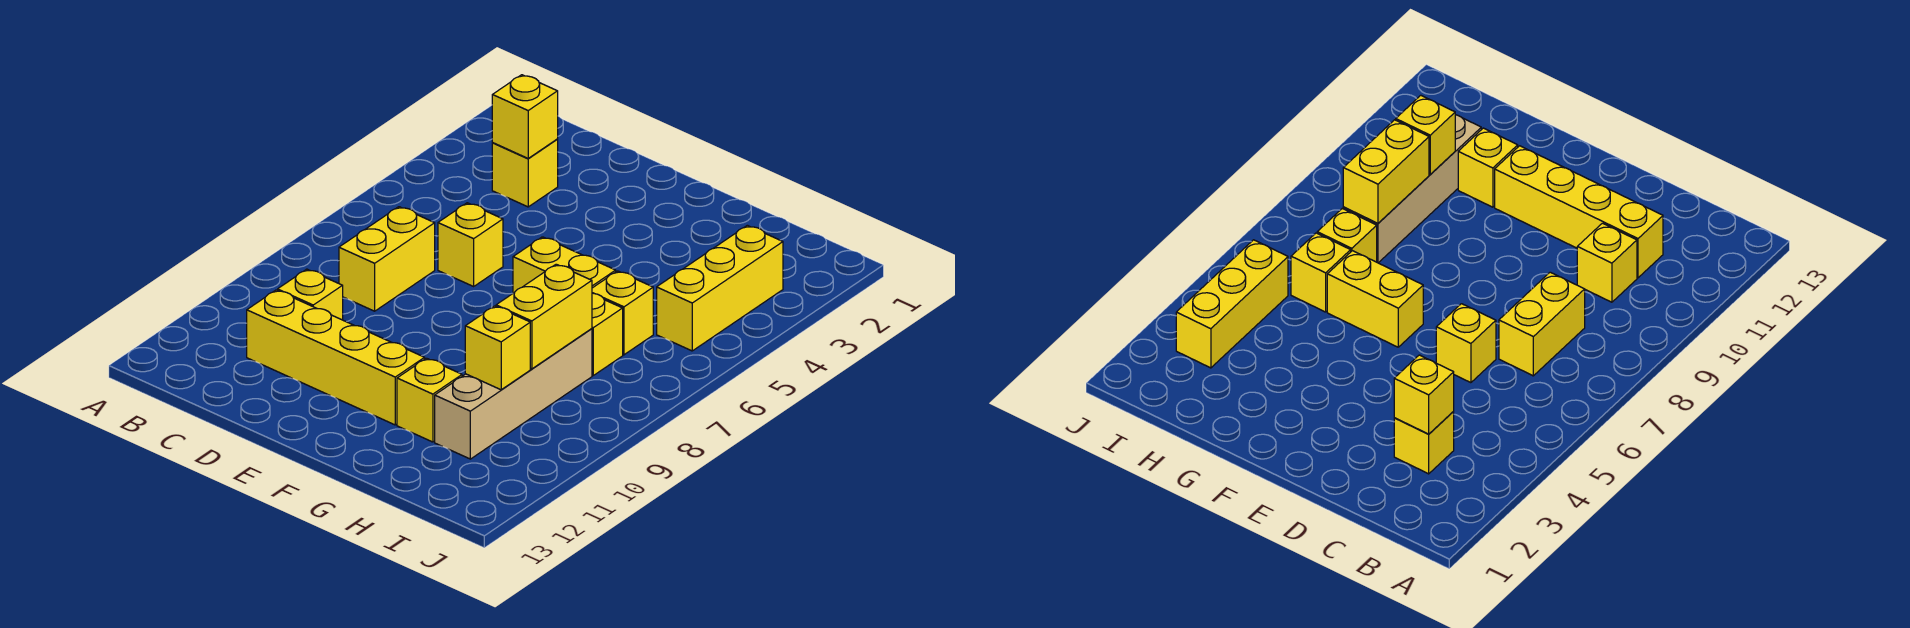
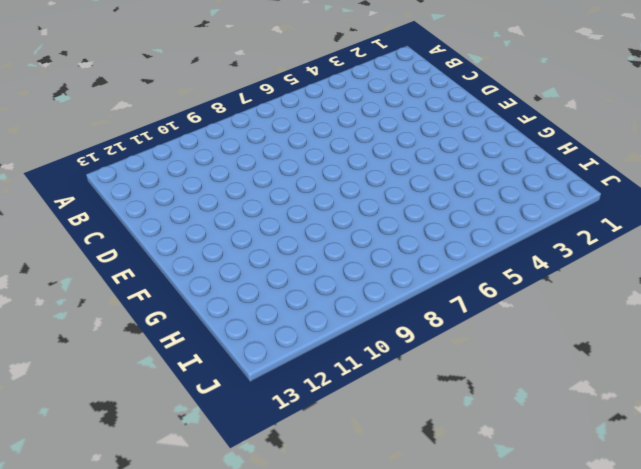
none -> yellow brick C3 level 1
none -> yellow brick C7:C8 level 1
none -> yellow brick C10 level 1

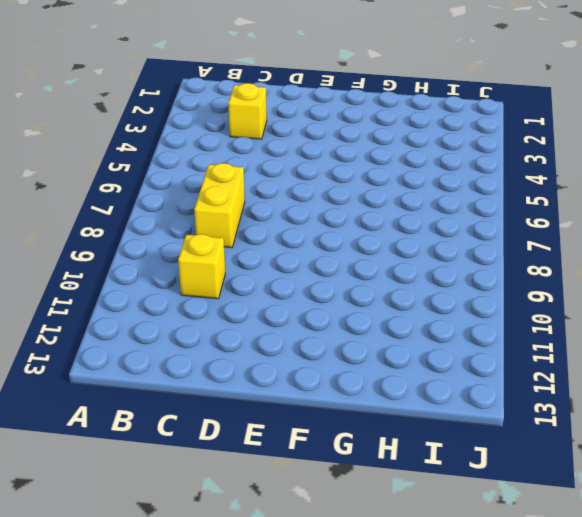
none -> yellow brick C11:F11 level 1
none -> yellow brick D6 level 1
none -> yellow brick F6:G6 level 1

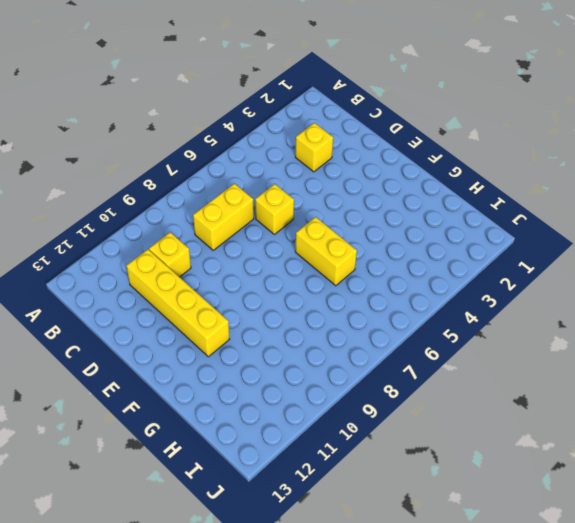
none -> yellow brick G11 level 1
none -> yellow brick H6 level 1
none -> yellow brick H7 level 1

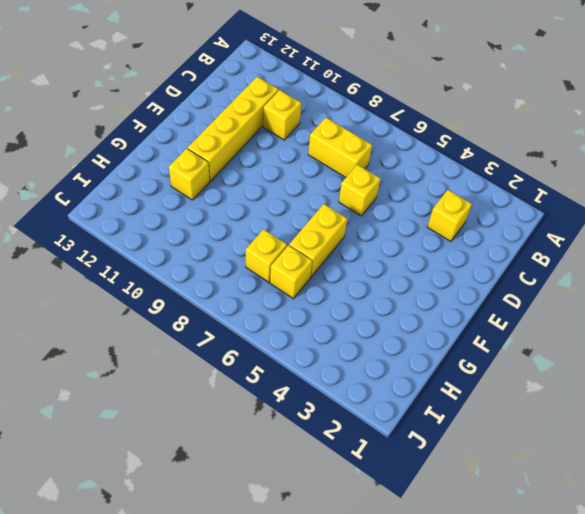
none -> tan brick H8:H11 level 1
none -> yellow brick I3:I5 level 1
none -> yellow brick C3 level 2

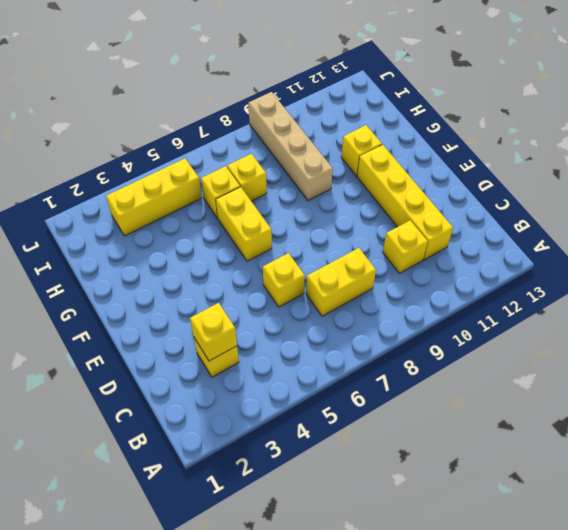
tan brick G9:J9 level 1 -> tan brick H8:H11 level 1
none -> yellow brick H8:H9 level 2
none -> yellow brick H10 level 2

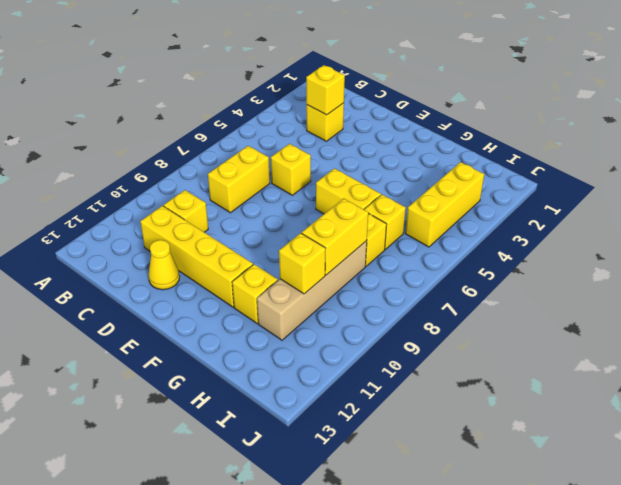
yellow cone D12 level 1 -> none

